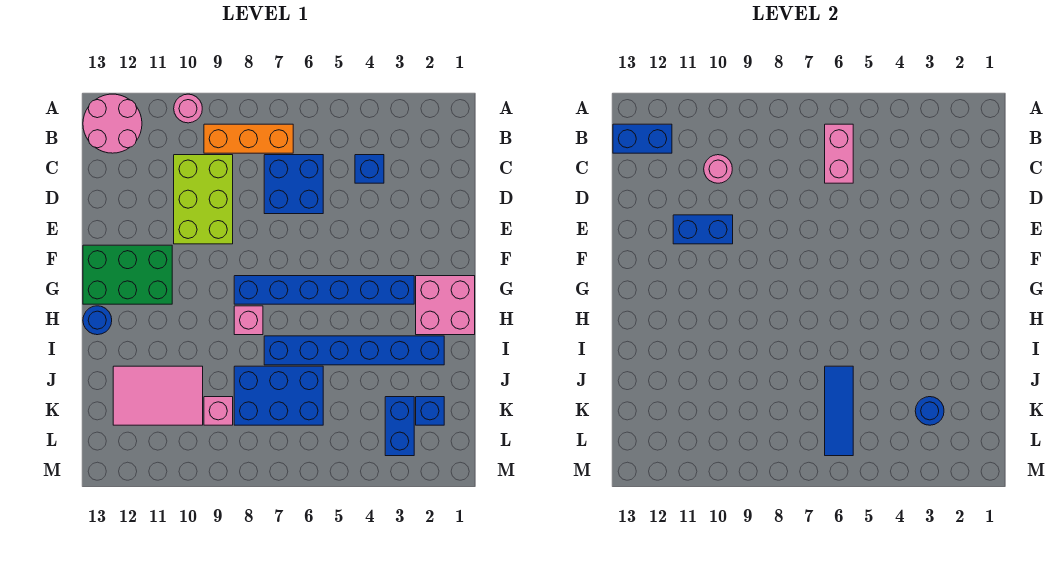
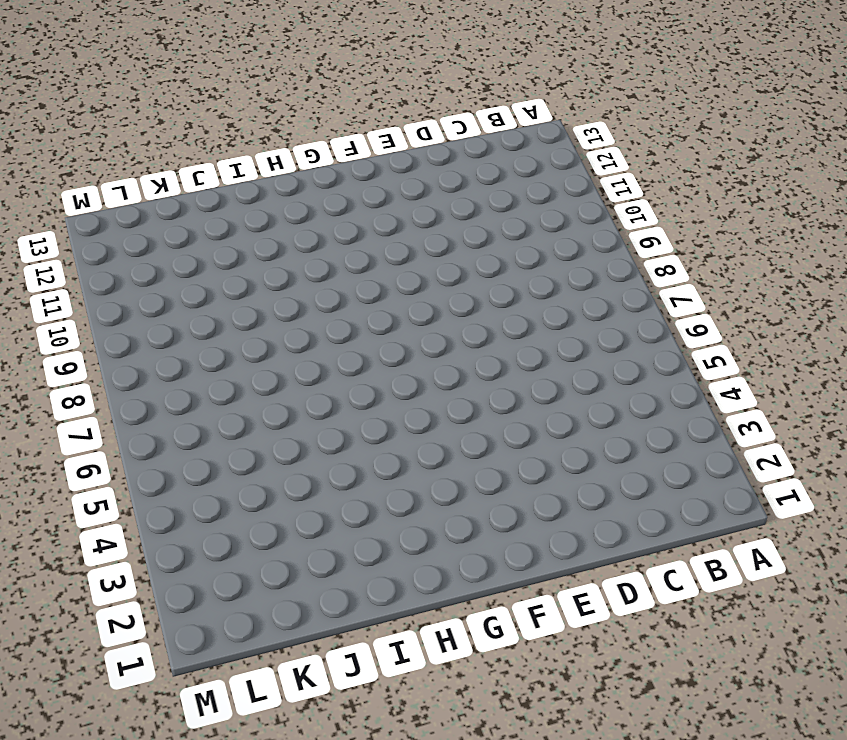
none -> pink round brick A10 level 1
none -> pink round brick A12:B13 level 1
none -> orange brick B7:B9 level 1

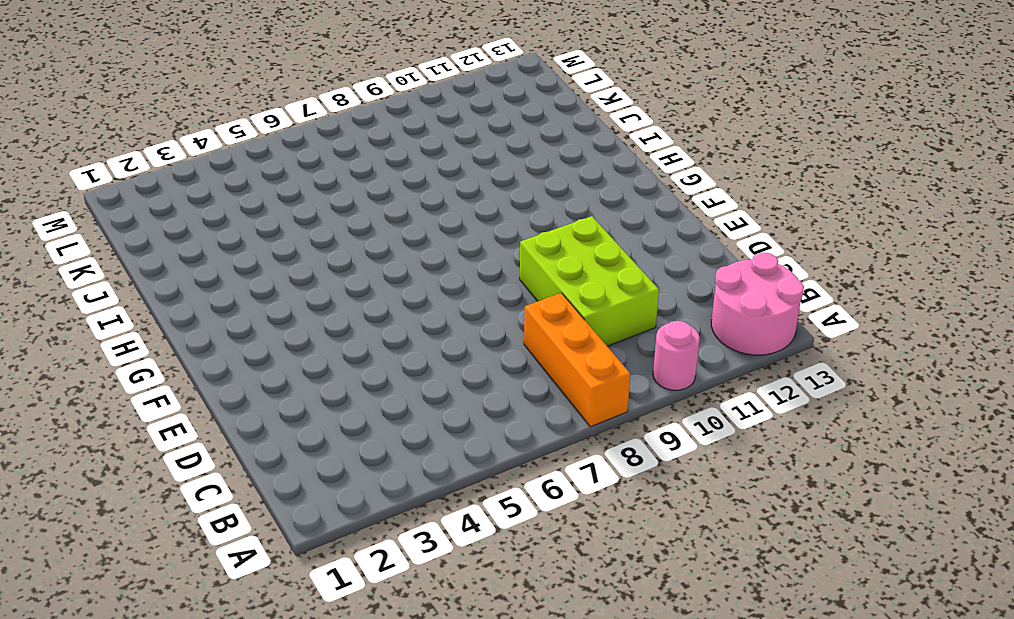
orange brick A8:C8 level 1 -> orange brick B7:B9 level 1
none -> blue brick C4 level 1
none -> blue brick C6:D7 level 1
none -> green brick F11:G13 level 1

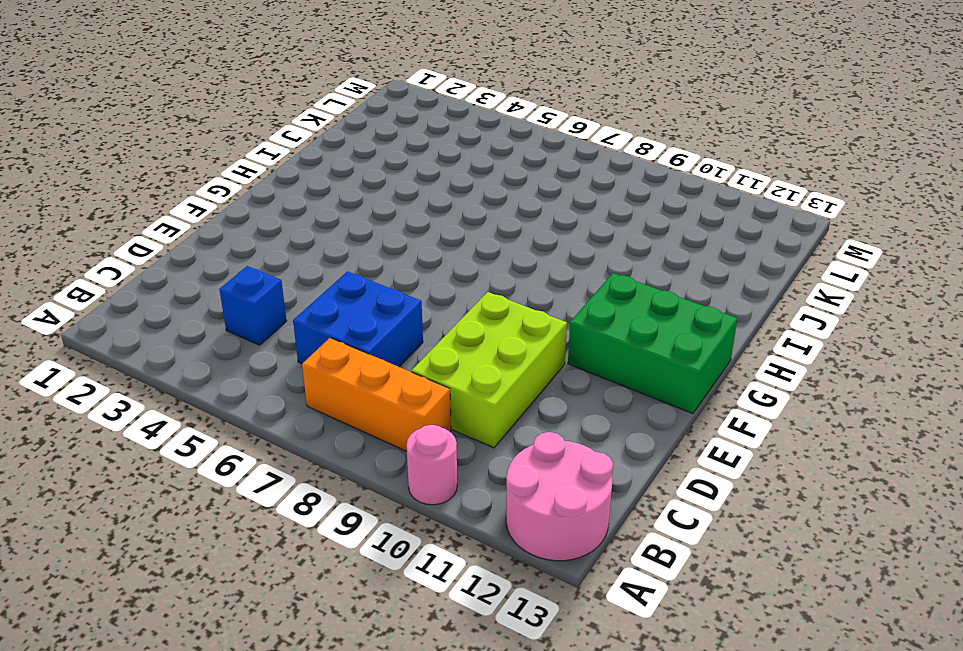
none -> pink brick G1:H2 level 1
none -> blue brick G3:G8 level 1
none -> pink brick H8 level 1

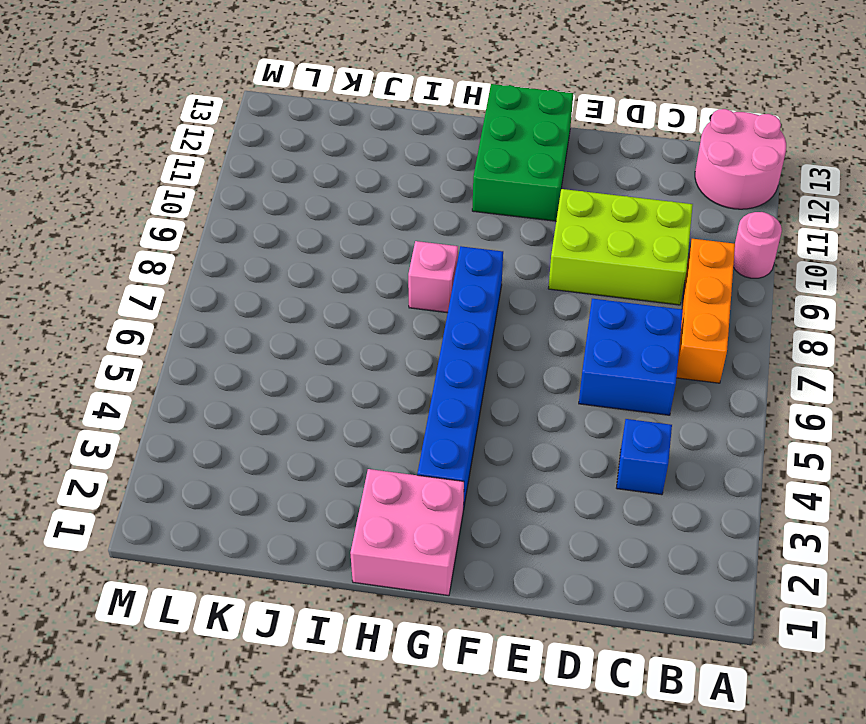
none -> blue round brick H13 level 1
none -> blue brick I2:I7 level 1
none -> blue brick J6:K8 level 1

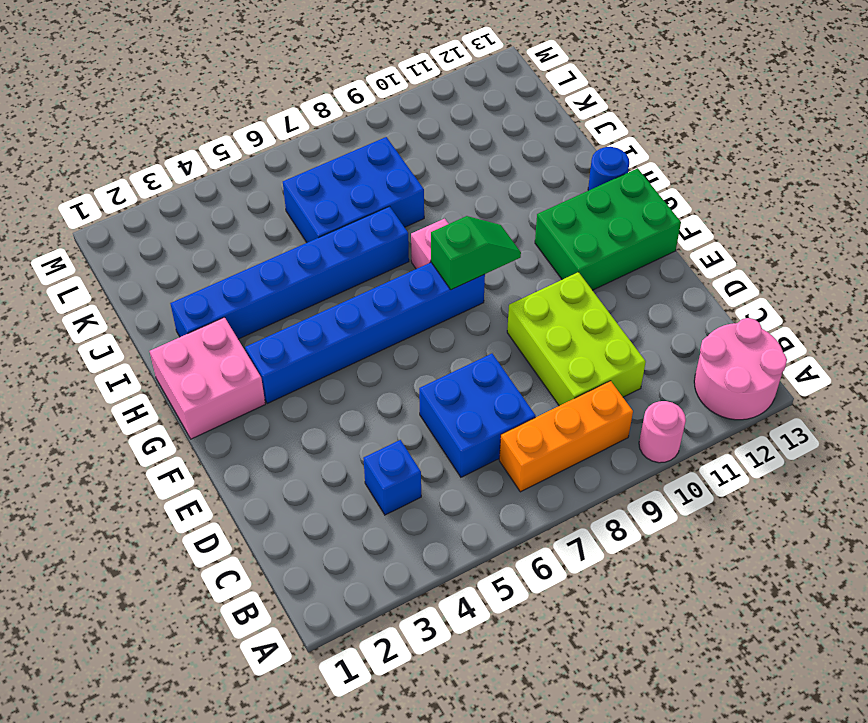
green slope G8:G9 level 2 top 8 -> none
none -> pink tile J10:K12 level 1
none -> blue brick K2 level 1
none -> blue brick K3:L3 level 1

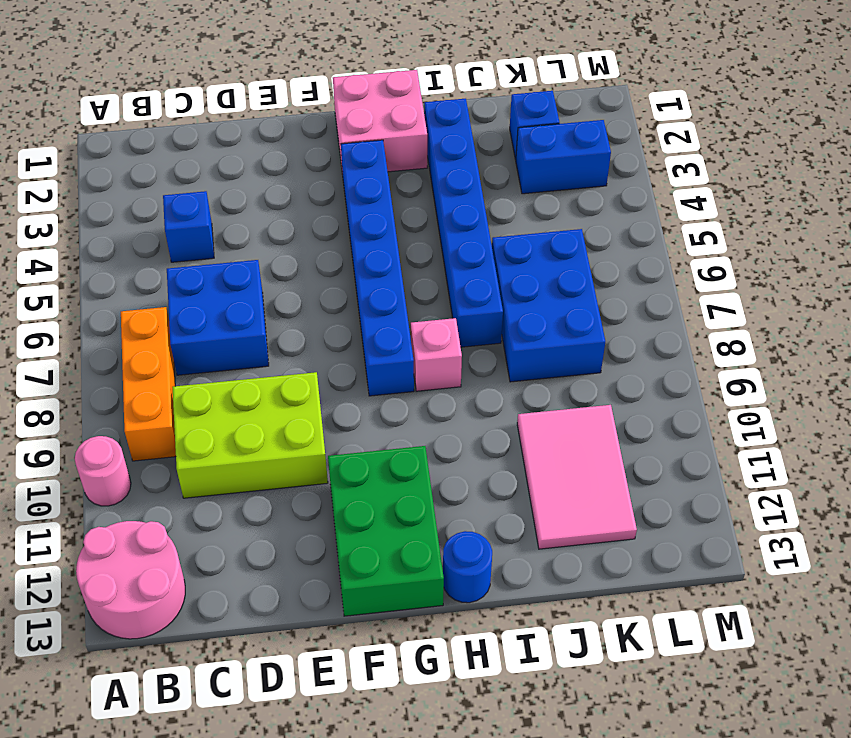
none -> pink brick K9 level 1
none -> pink brick B6:C6 level 2
none -> blue brick B12:B13 level 2

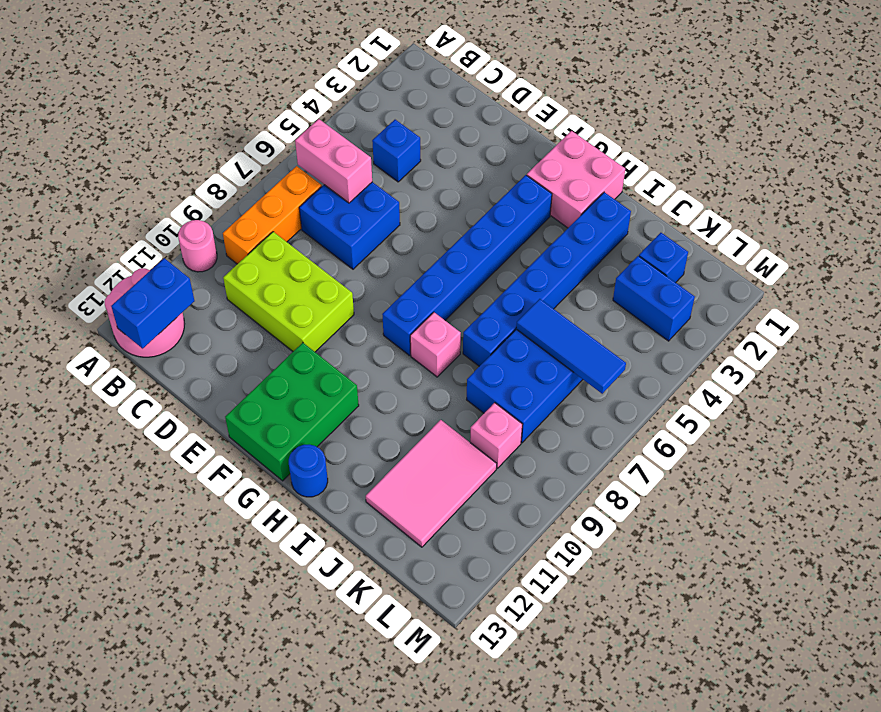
none -> pink round brick C10 level 2
none -> blue brick E10:E11 level 2
none -> blue round brick K3 level 2

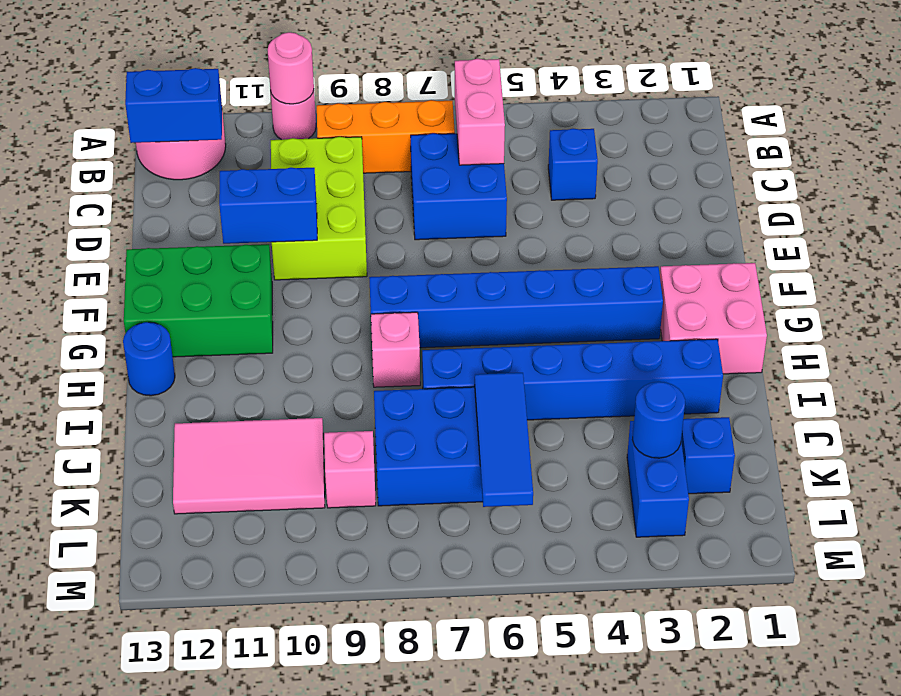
pink round brick A10 level 2 -> pink round brick C10 level 2

